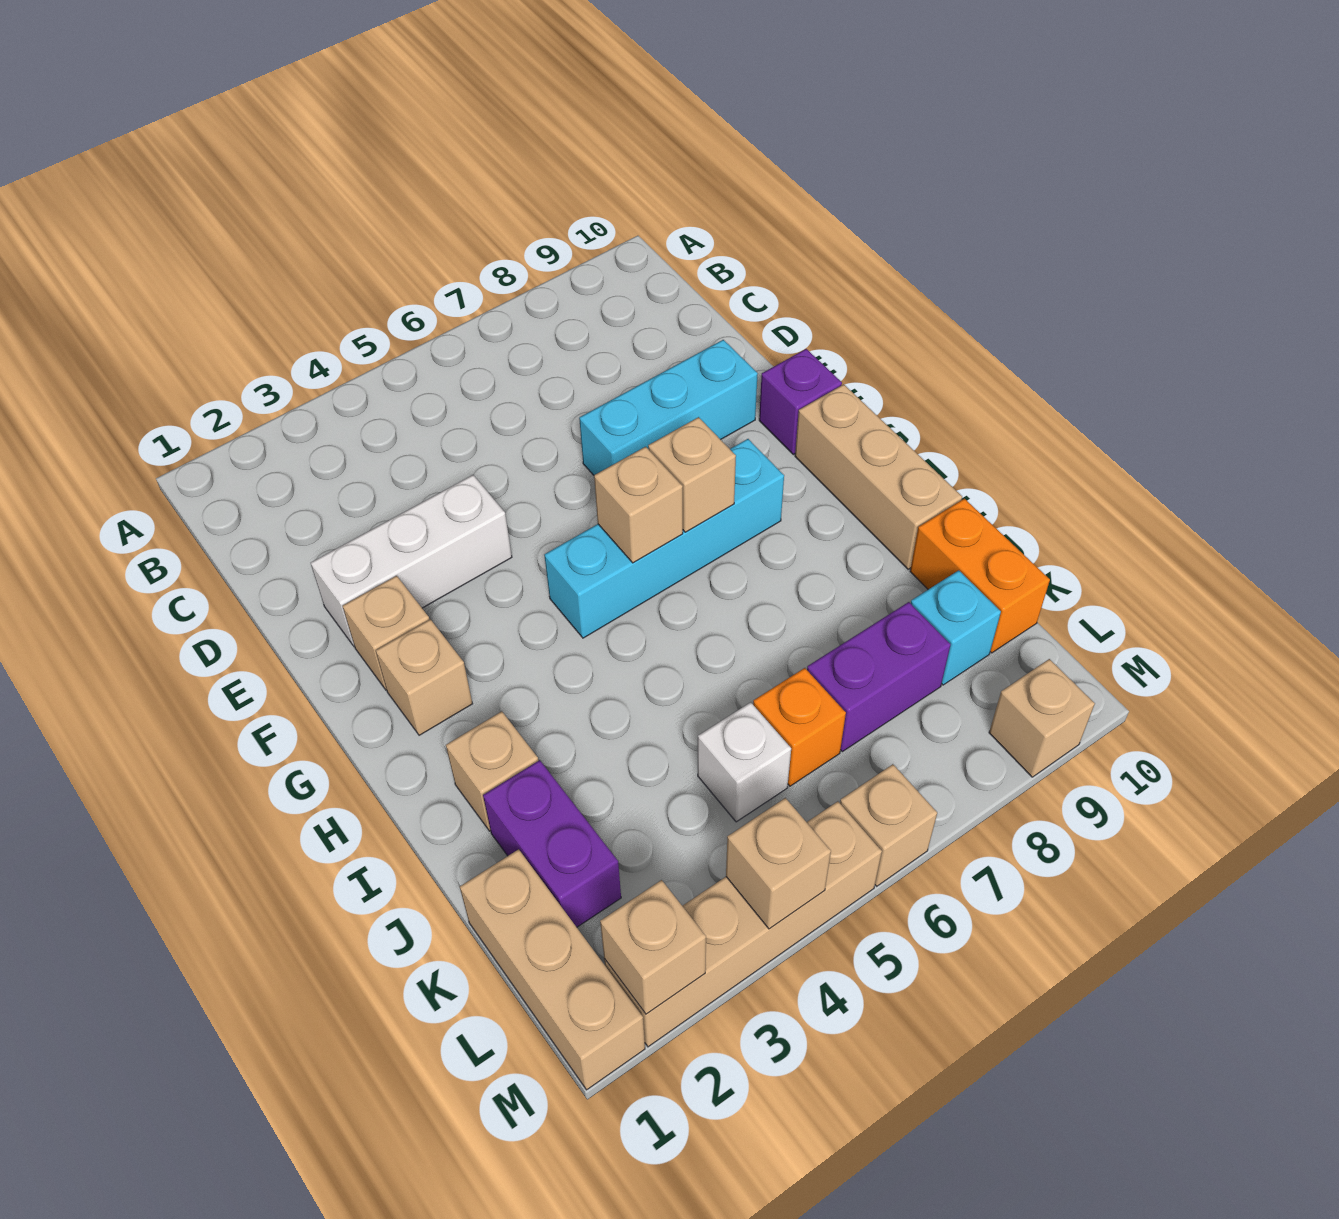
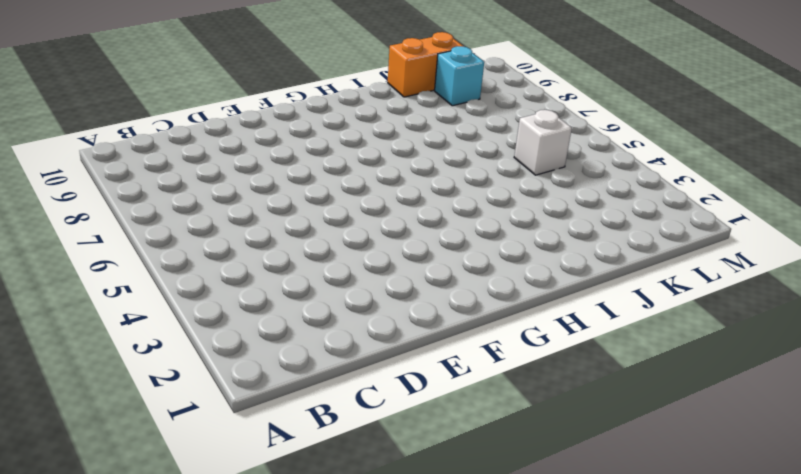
none -> white brick E2:E4 level 1
none -> cyan brick E7:E9 level 1
none -> tan brick F2 level 1

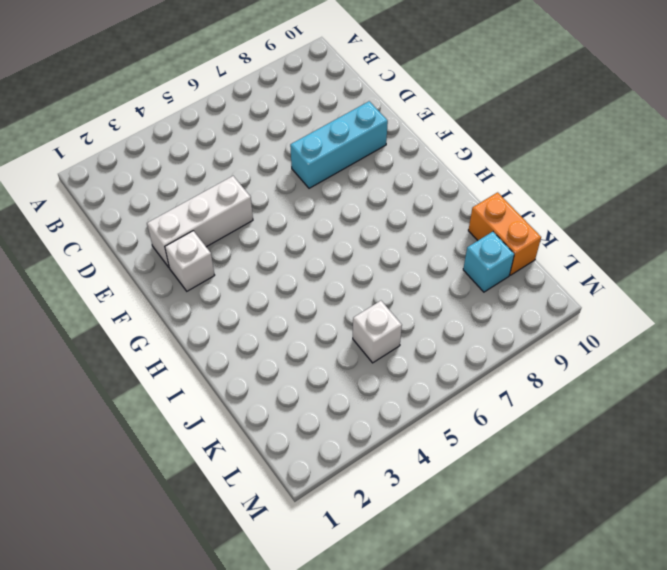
white brick F2 level 1 -> tan brick F2 level 1
none -> purple brick F10 level 1
none -> tan brick G2 level 1
none -> cyan brick G5:G8 level 1

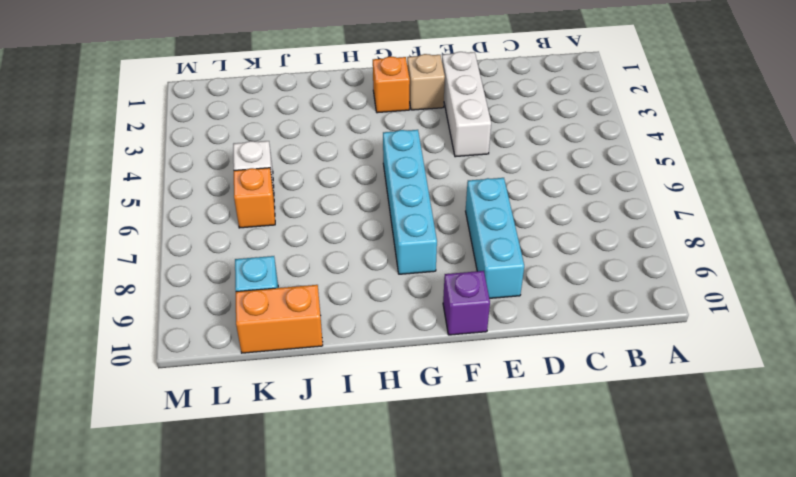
orange brick G2 level 1 -> tan brick G2 level 1
none -> tan brick G10:I10 level 1
none -> tan brick I2 level 1
none -> purple brick J2:K2 level 1

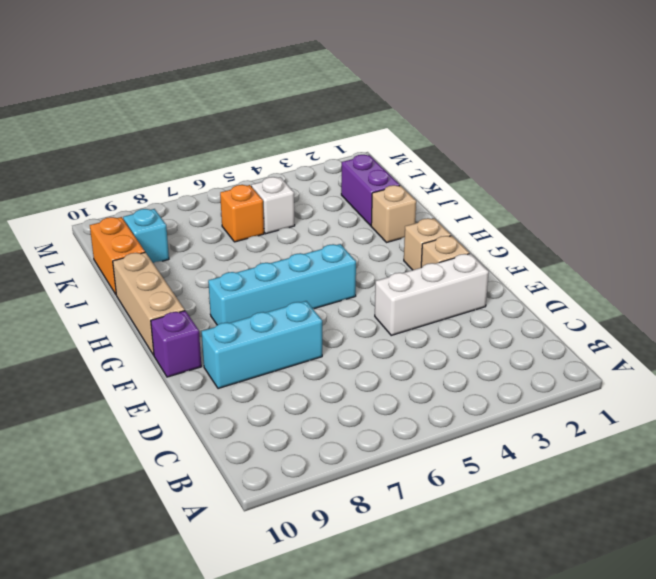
none -> tan brick K1:M1 level 1
none -> purple brick K7:K8 level 1
none -> tan brick M2:M5 level 1

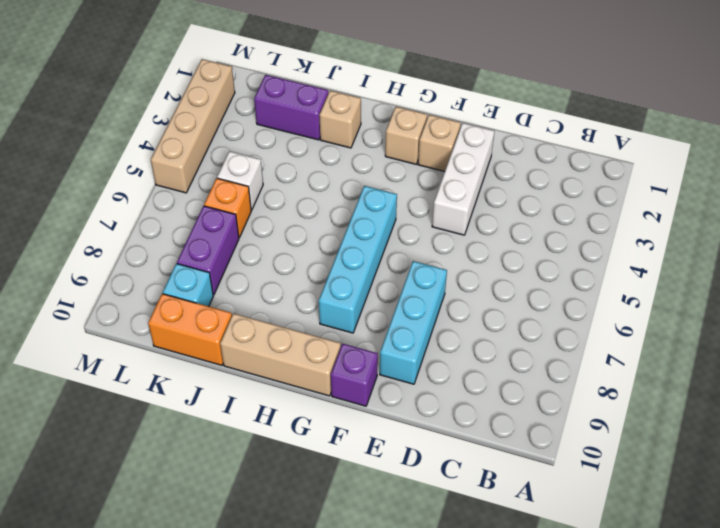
none -> tan brick K1:M1 level 1
none -> tan brick M6 level 1
none -> tan brick M9 level 1

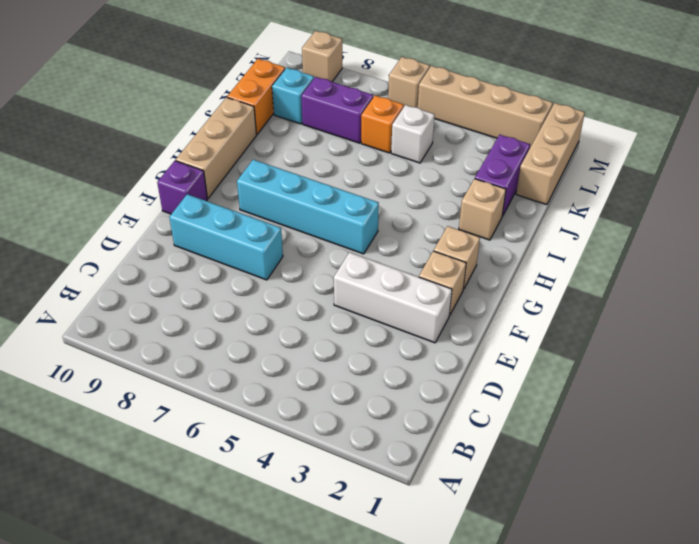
none -> tan brick G6 level 2
none -> tan brick G7 level 2
none -> tan brick M2 level 2

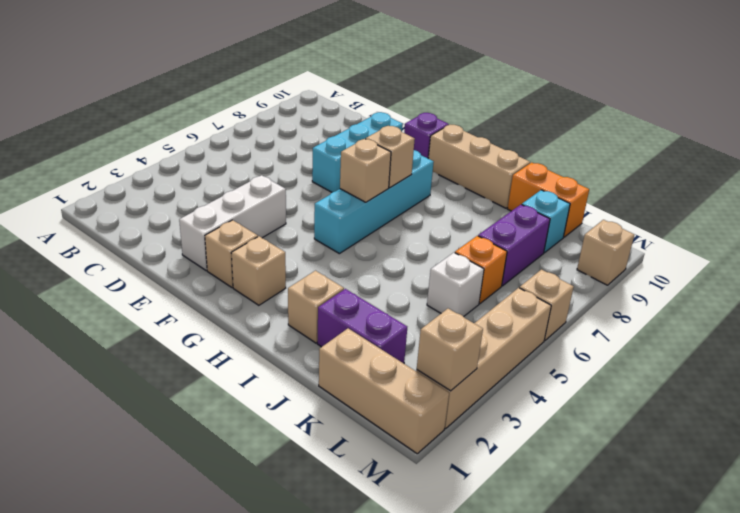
none -> tan brick M4 level 2

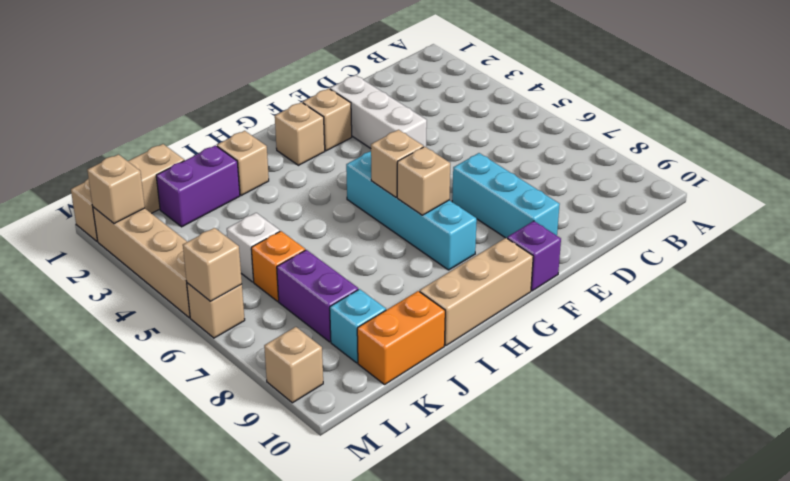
tan brick M6 level 2 -> tan brick M4 level 2

